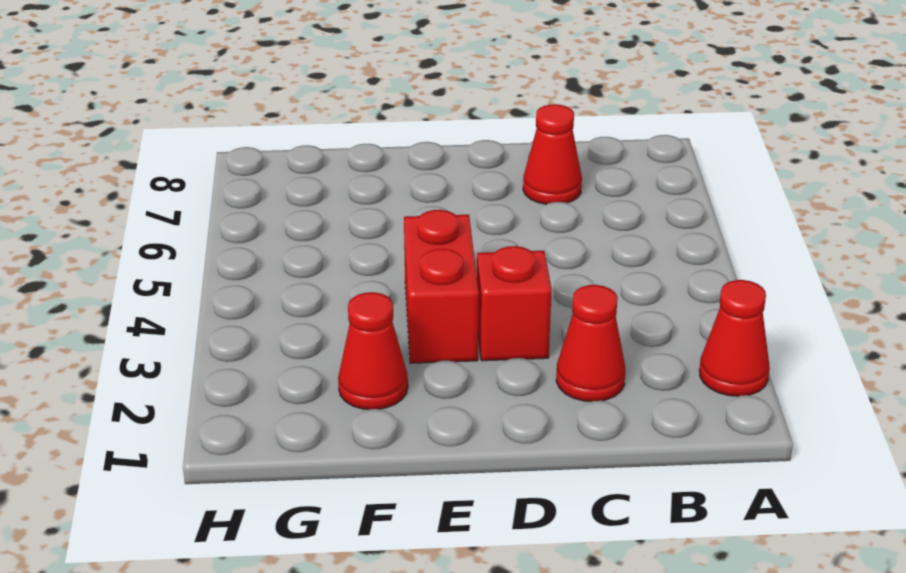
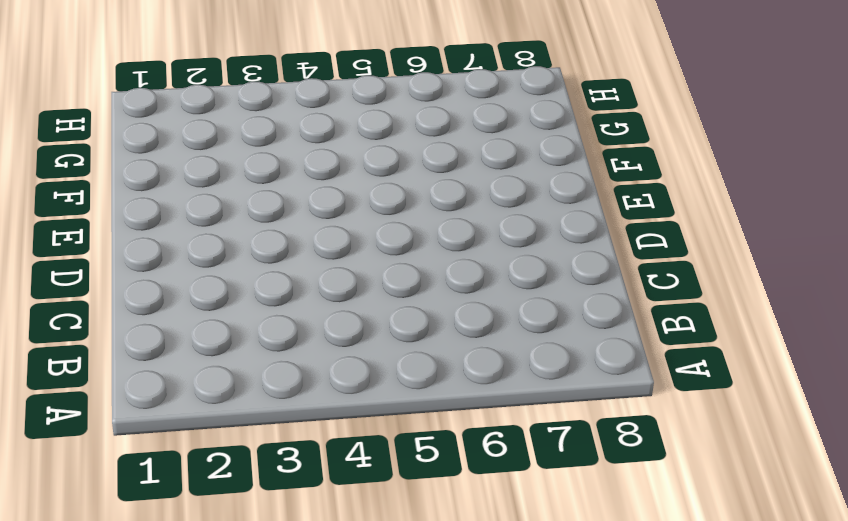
none -> red cone A2 level 1
none -> red cone C2 level 1

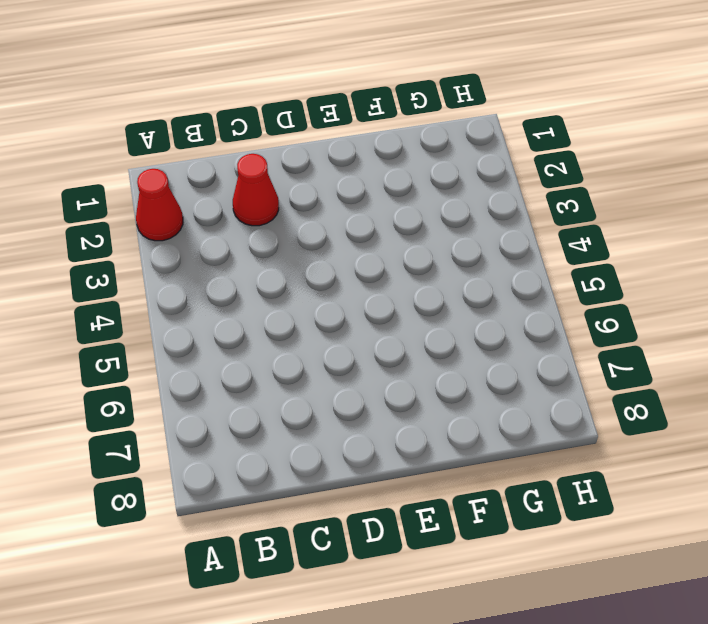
none -> red cone C7 level 1
none -> red brick D3 level 1

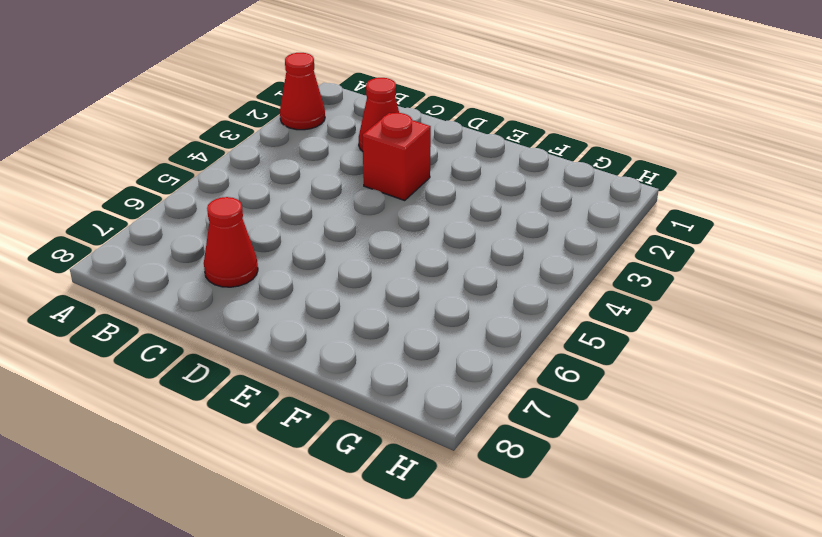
none -> red brick E3:E4 level 1
none -> red cone F2 level 1

